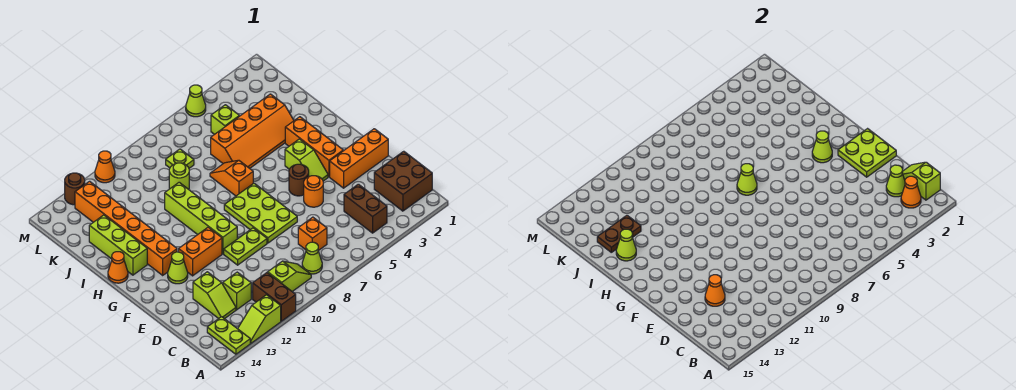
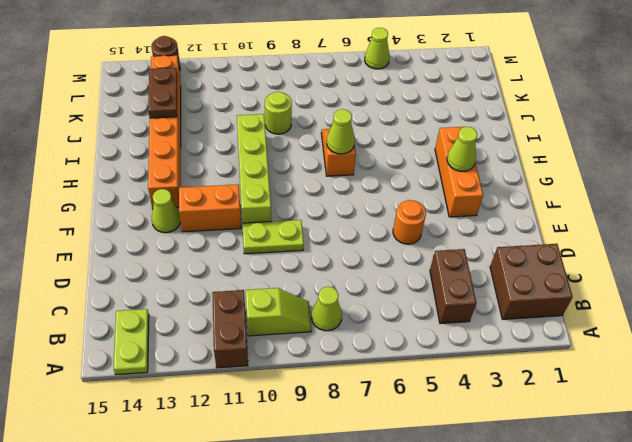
brown plate J13:K13 level 2 -> brown plate J13:J14 level 2
none -> lime slope A12:A13 level 1 top 12
none -> orange brick C7 level 1
none -> lime brick C12 level 1
none -> lime slope C13:D13 level 1 top D

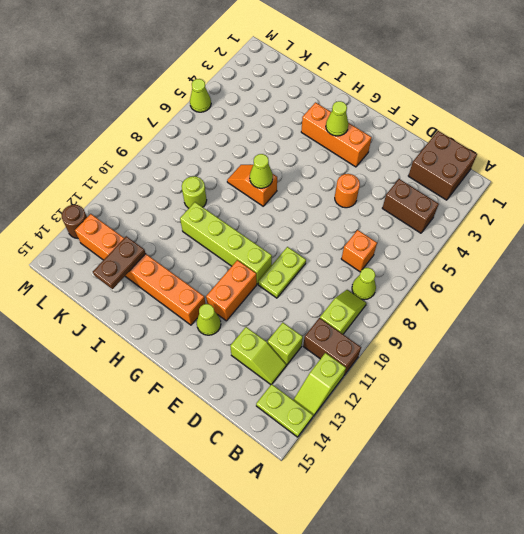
none -> orange brick E1:E3 level 1
none -> lime plate E7:G8 level 1
none -> lime slope F4:G4 level 1 top G
none -> brown round brick F5 level 1

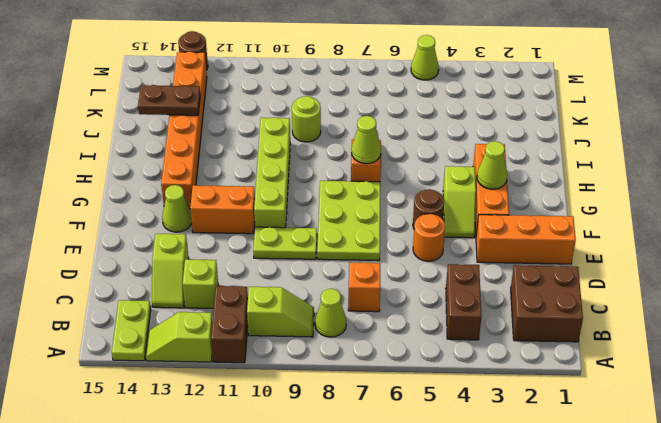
none -> lime brick H14:J14 level 1
none -> orange cone H15 level 1
none -> orange slope I3:J6 level 1 top J
none -> lime brick K5 level 1

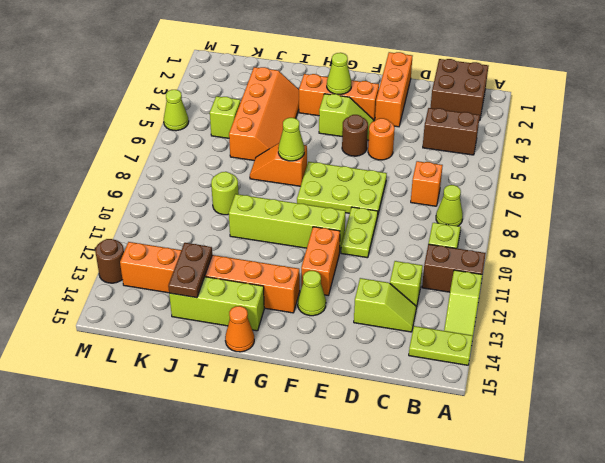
none -> lime plate K8 level 1
none -> orange cone M11 level 1
none -> lime slope B1:C1 level 2 top B
none -> orange cone B2 level 2

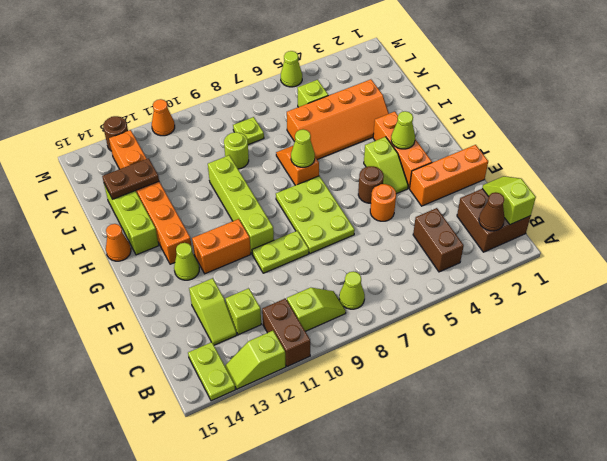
brown cone B2 level 2 -> orange cone B2 level 2
none -> orange brick C7 level 1
none -> lime cone C2 level 2
none -> orange cone D13 level 2
none -> lime plate E1:F2 level 2

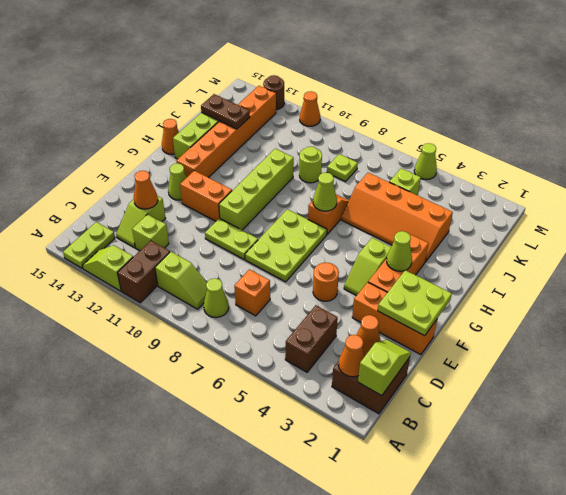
orange cone C2 level 2 -> lime cone C2 level 2
none -> brown round brick F5 level 1
none -> lime cone I14 level 2

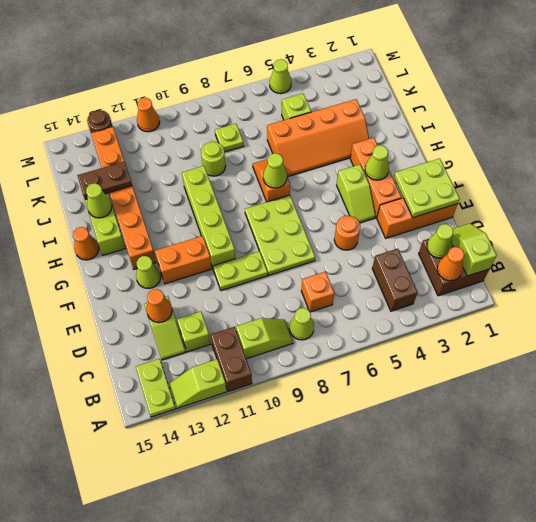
none -> brown round brick F5 level 1

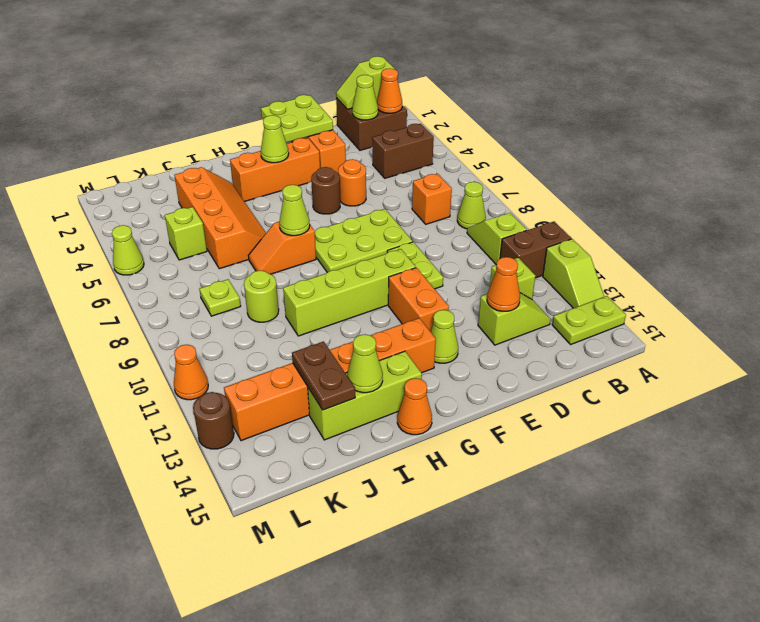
none -> lime slope F4:G4 level 1 top G

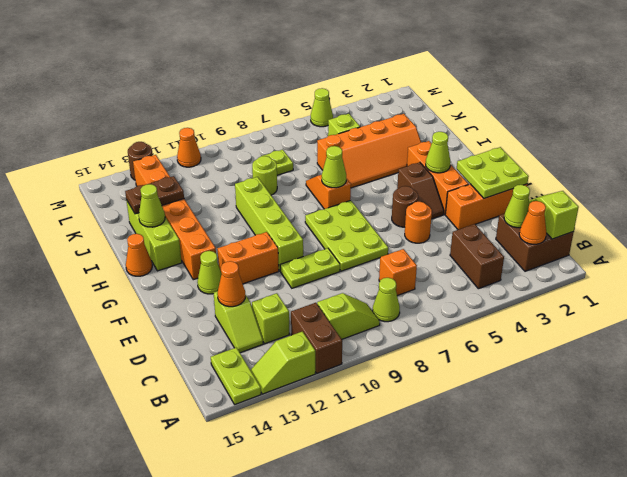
brown slope F4:G4 level 1 top G -> lime slope F4:G4 level 1 top G

